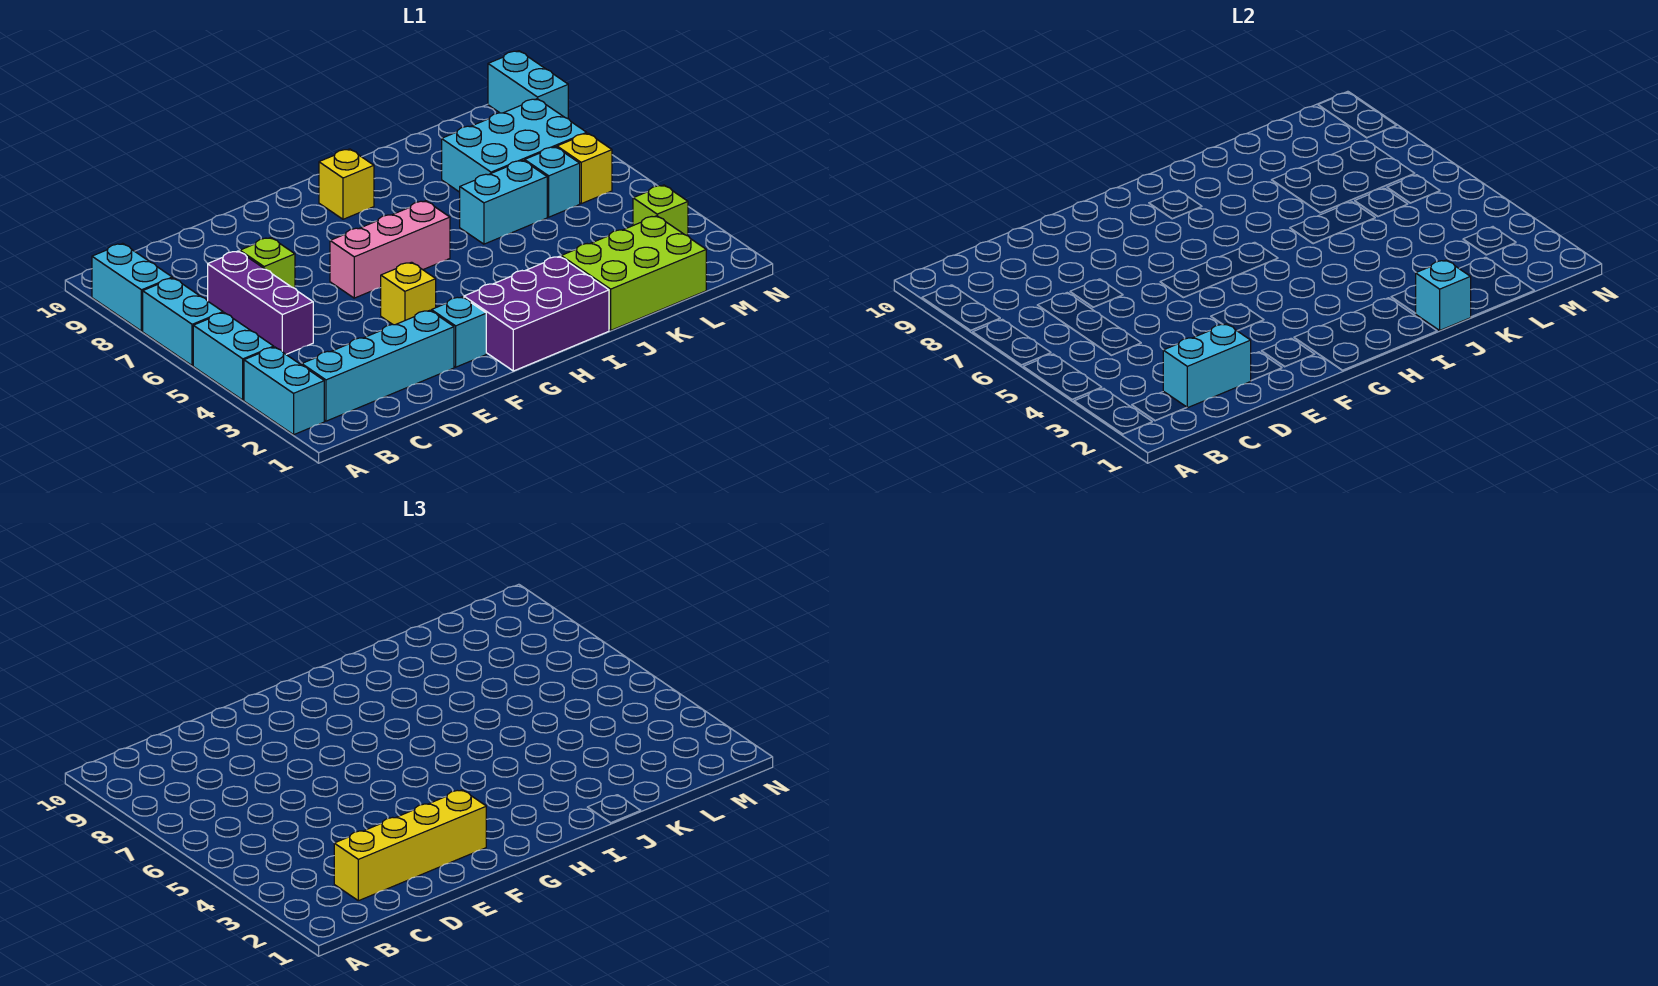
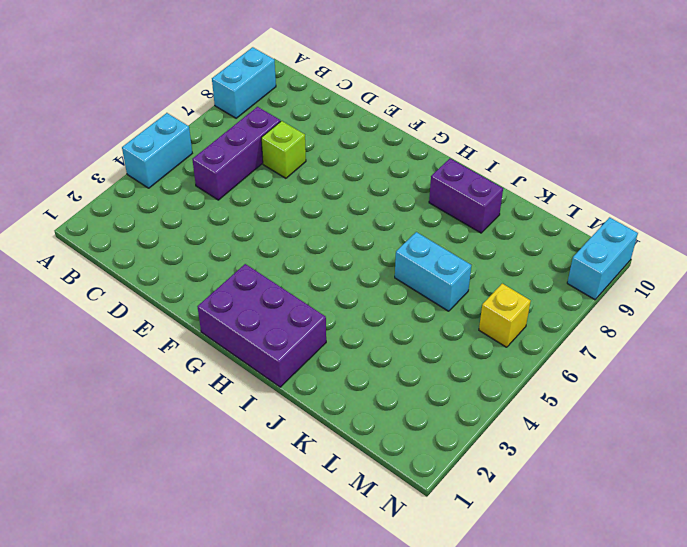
purple brick I9:J9 level 1 -> none
none -> cyan brick A2:A3 level 1
none -> cyan brick A6:A7 level 1
none -> cyan brick B2:E2 level 1

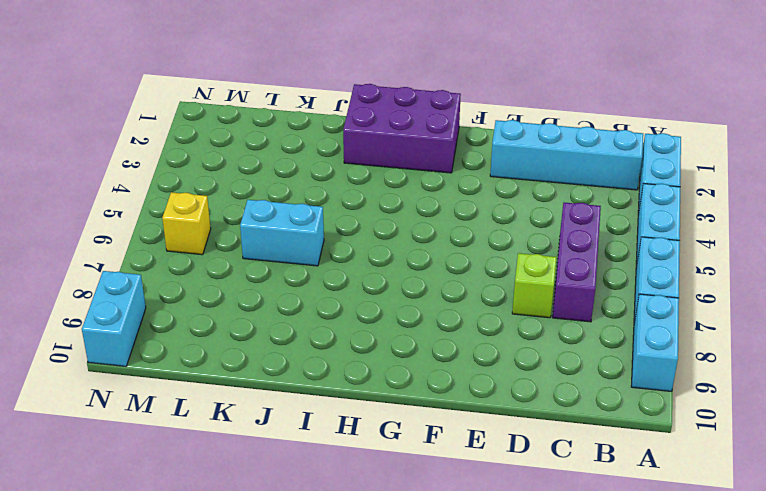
none -> cyan brick F2 level 1
none -> yellow brick F4 level 1
none -> pink brick F6:H6 level 1

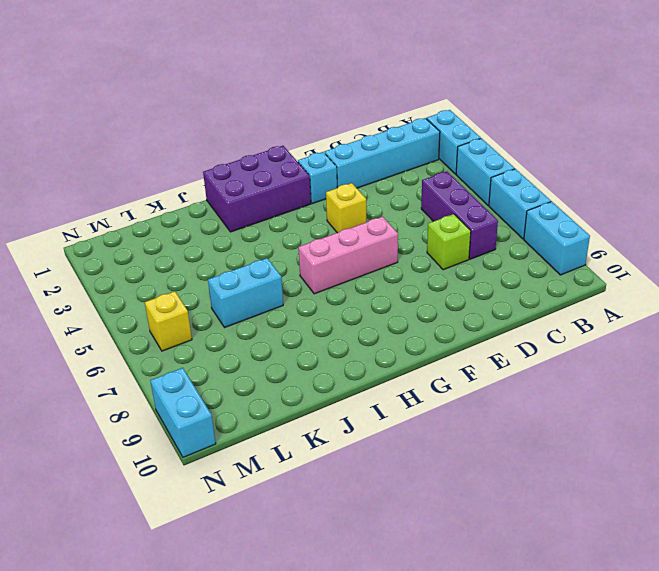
none -> yellow brick H9 level 1
none -> lime brick J1:L2 level 1
none -> cyan brick K7:M8 level 1

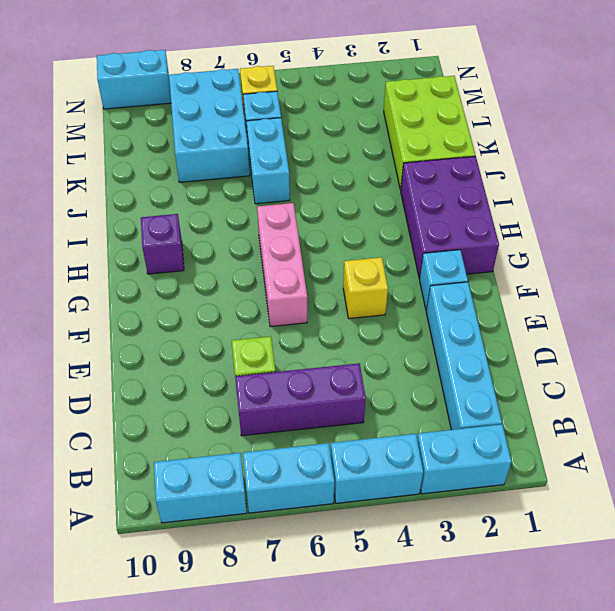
purple brick H9 level 1 -> yellow brick H9 level 1
none -> lime brick M3 level 1
none -> cyan brick C2:D2 level 2
none -> cyan brick J1 level 2

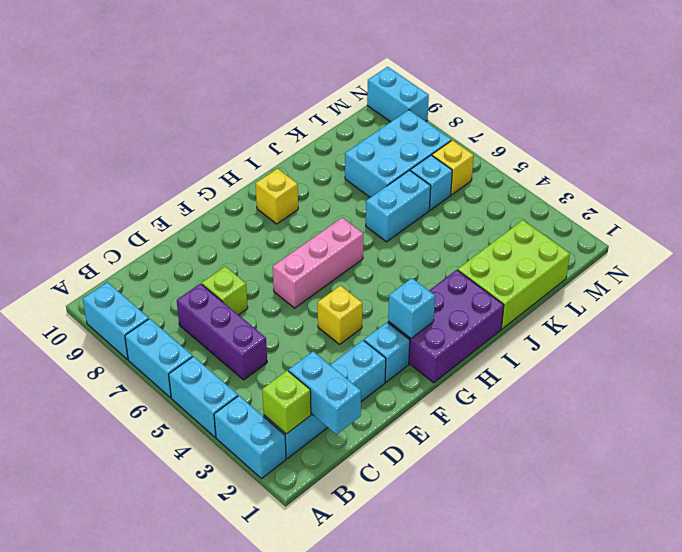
lime brick B2 level 2 -> lime brick M3 level 1
cyan brick C1:C2 level 2 -> cyan brick C2:D2 level 2
cyan brick G2 level 2 -> cyan brick J1 level 2
none -> yellow brick C2:F2 level 3

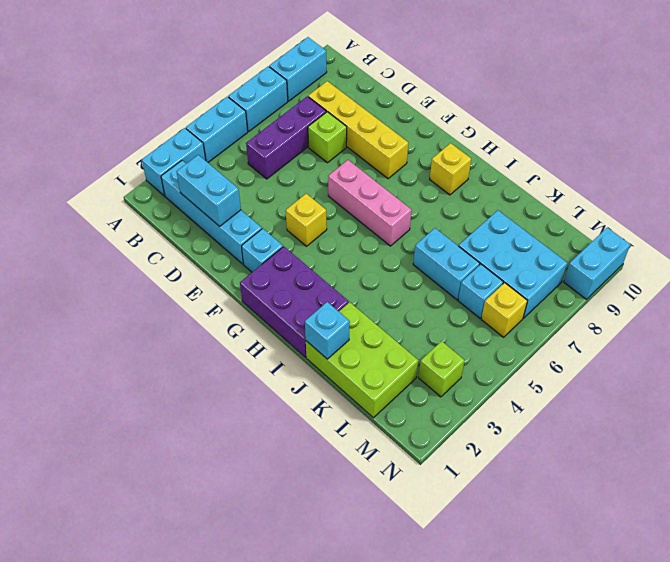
yellow brick C8:F8 level 1 -> yellow brick C2:F2 level 3

